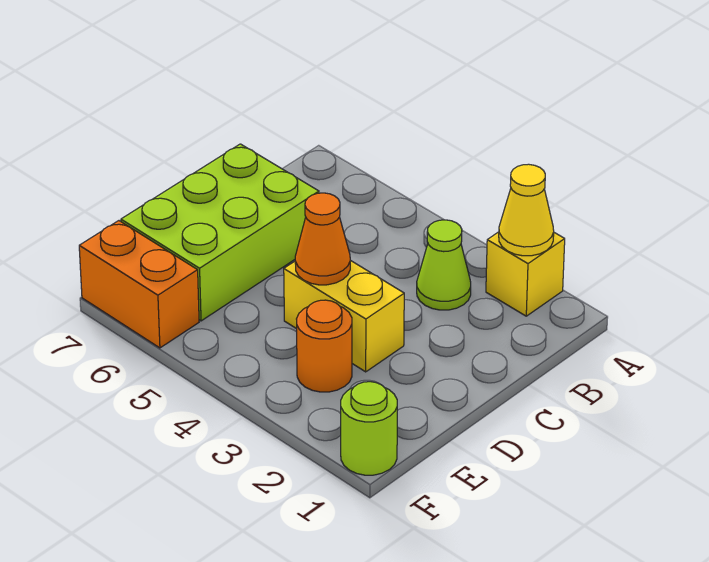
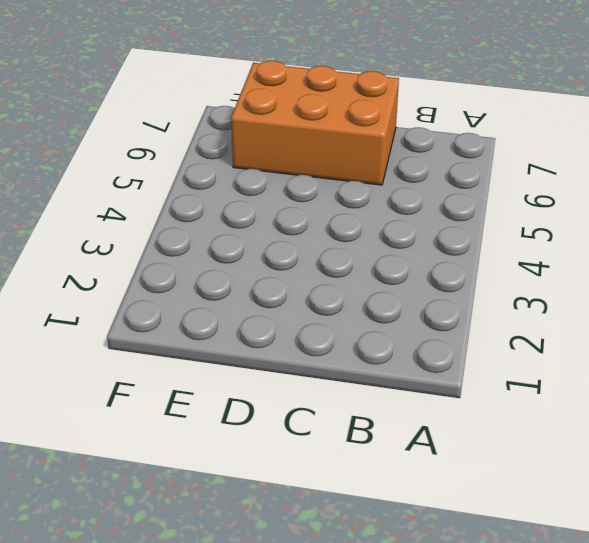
orange brick C6:E7 level 1 -> lime brick C6:E7 level 1
none -> yellow brick A2 level 1
none -> lime cone B3 level 1

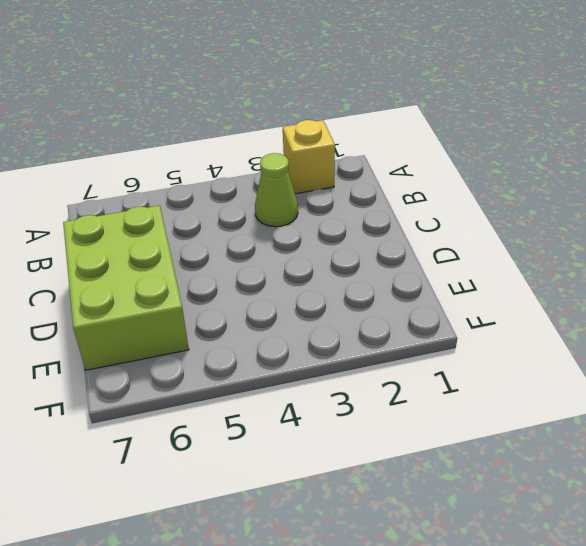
none -> yellow brick D3:D4 level 1
none -> orange round brick E3 level 1

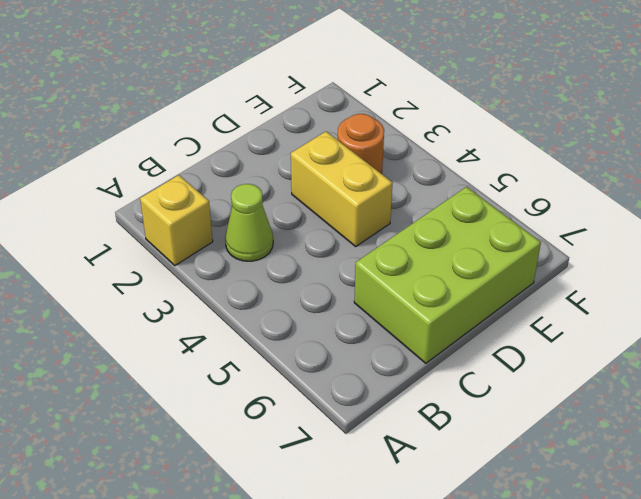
none -> lime round brick F1 level 1
none -> orange brick F6:F7 level 1

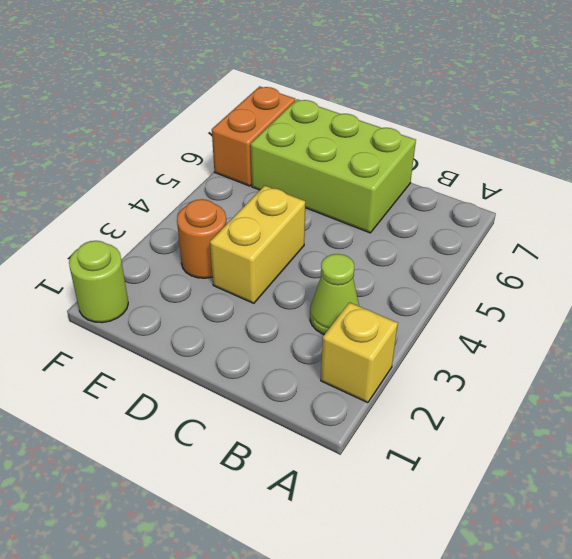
none -> yellow cone A2 level 2
none -> orange cone D4 level 2

